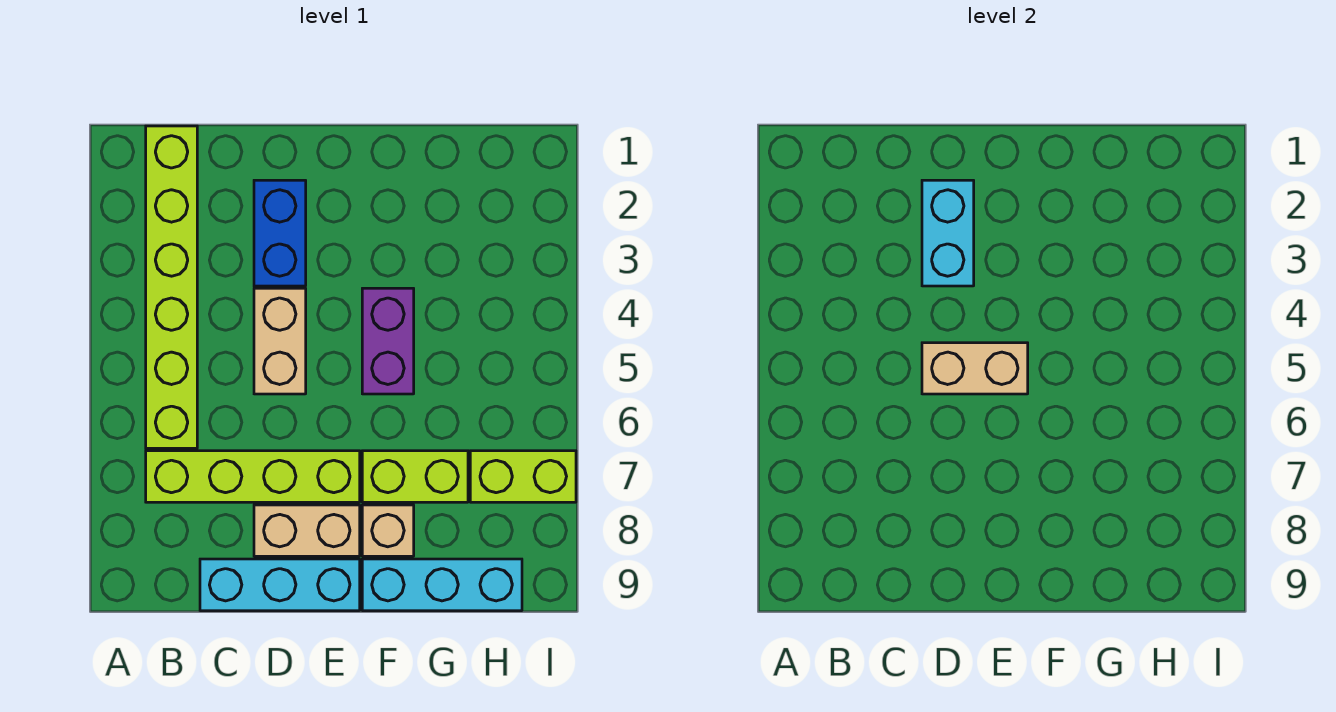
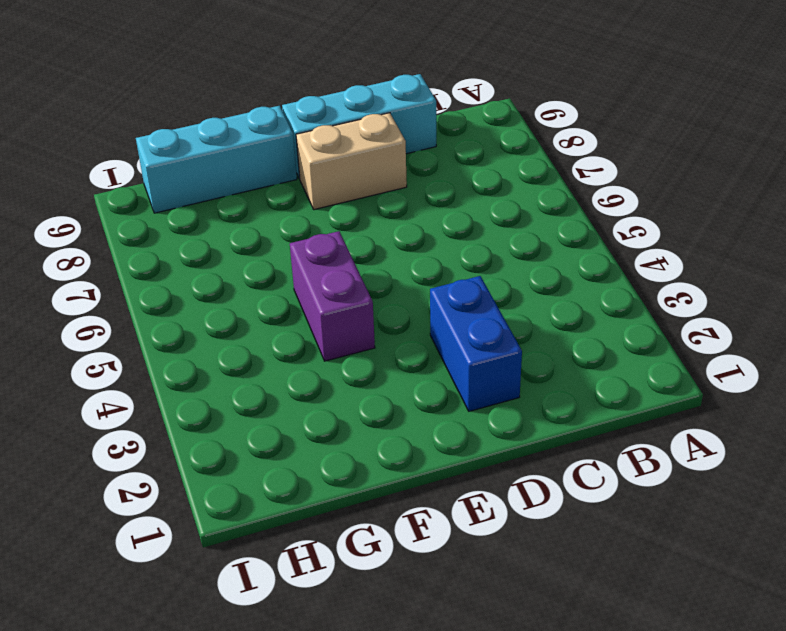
none -> lime brick B1:B6 level 1
none -> lime brick B7:E7 level 1
none -> tan brick D4:D5 level 1

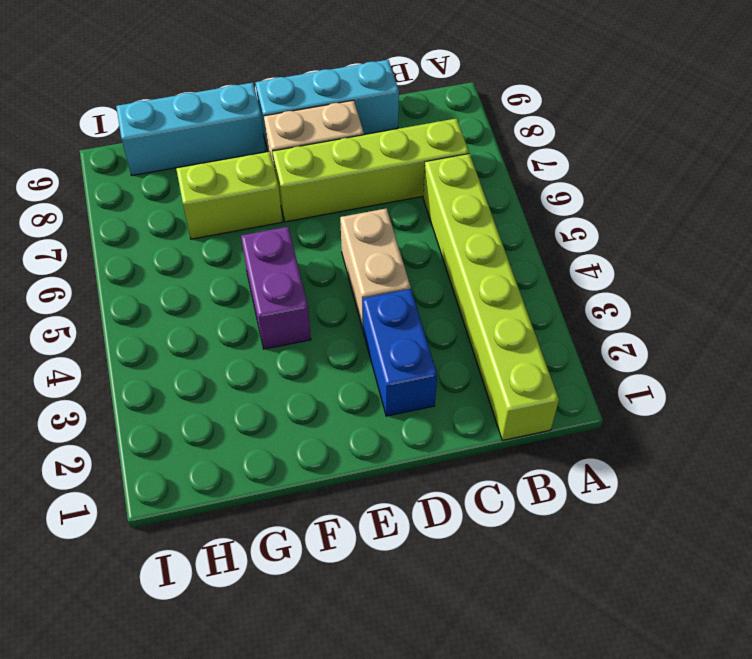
none -> tan brick F8 level 1
none -> lime brick H7:I7 level 1
none -> cyan brick D2:D3 level 2

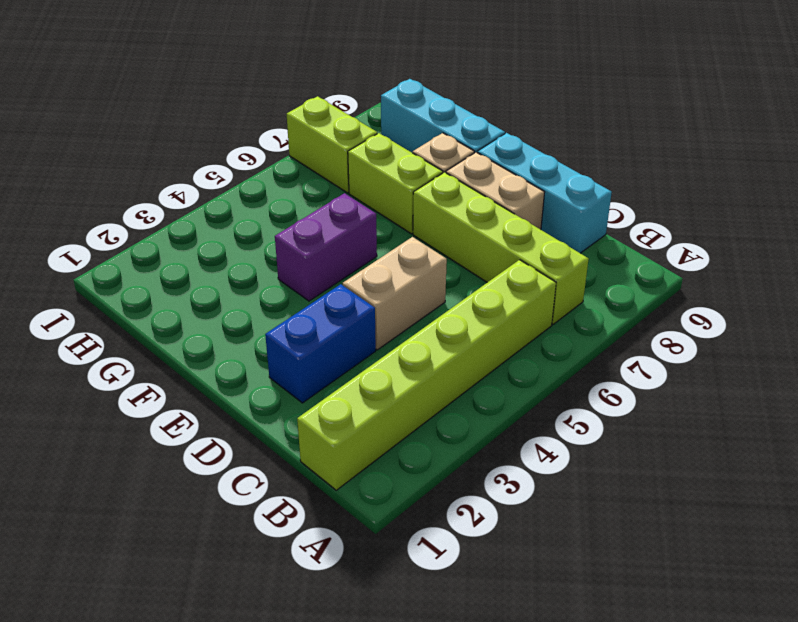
none -> cyan brick D2:D3 level 2
none -> tan brick D5:E5 level 2

